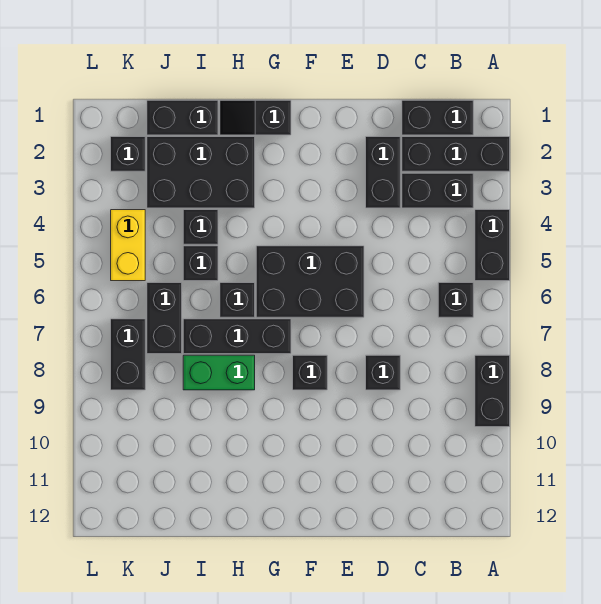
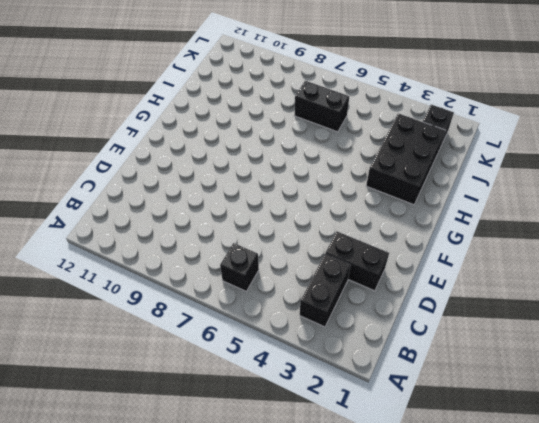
none -> black brick A2:C2 level 1
none -> black brick A4:A5 level 1
none -> black brick A8:A9 level 1

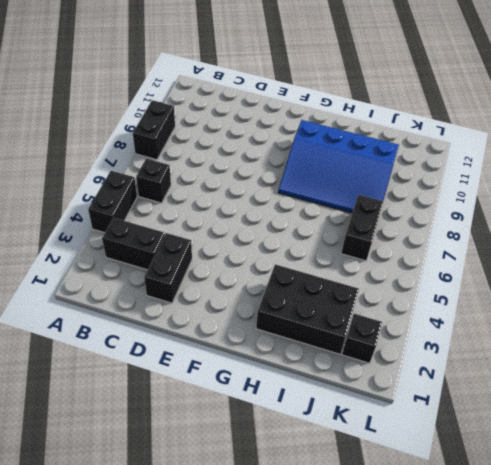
blue slope G8:J10 level 1 top 10 -> green brick H8:I8 level 1
none -> black brick A2:C2 level 1
none -> black brick B1:C1 level 1
none -> black brick D8 level 1

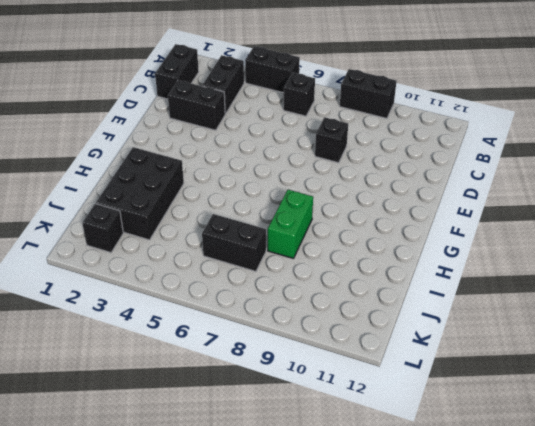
none -> black brick A2:C2 level 1
none -> black brick E5:G6 level 1
none -> black brick F8 level 1

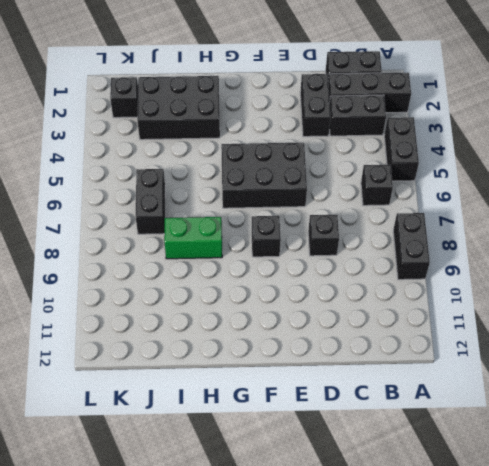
none -> black slope G1:H1 level 1 top G
none -> black brick G7:I7 level 1
none -> black brick H6 level 1

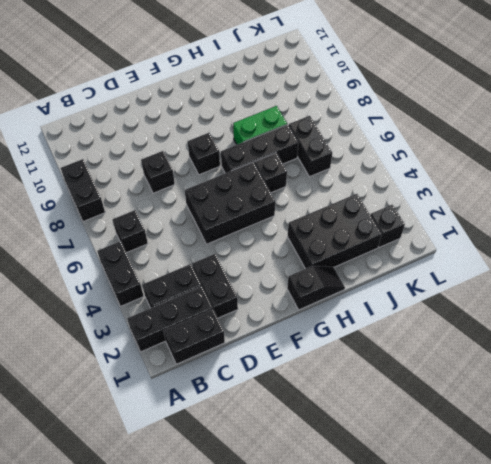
none -> black brick I1:J1 level 1
none -> black brick I4 level 1
none -> black brick I5 level 1

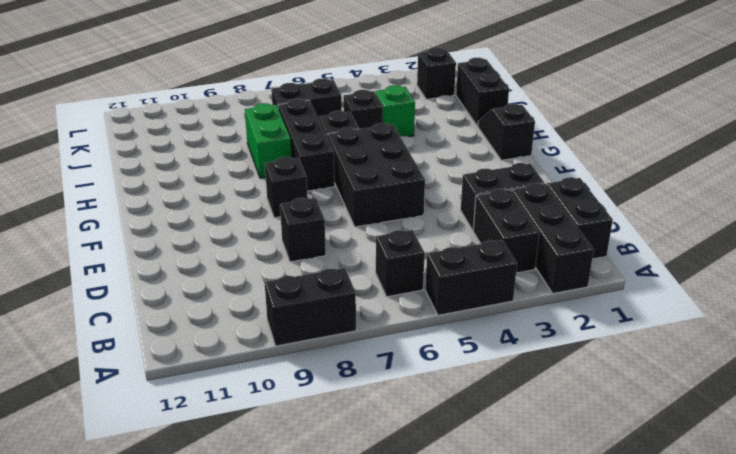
green brick I4 level 1 -> black brick I4 level 1
none -> black brick H2:J3 level 1
none -> yellow brick K4:K5 level 1
none -> black brick K7:K8 level 1

